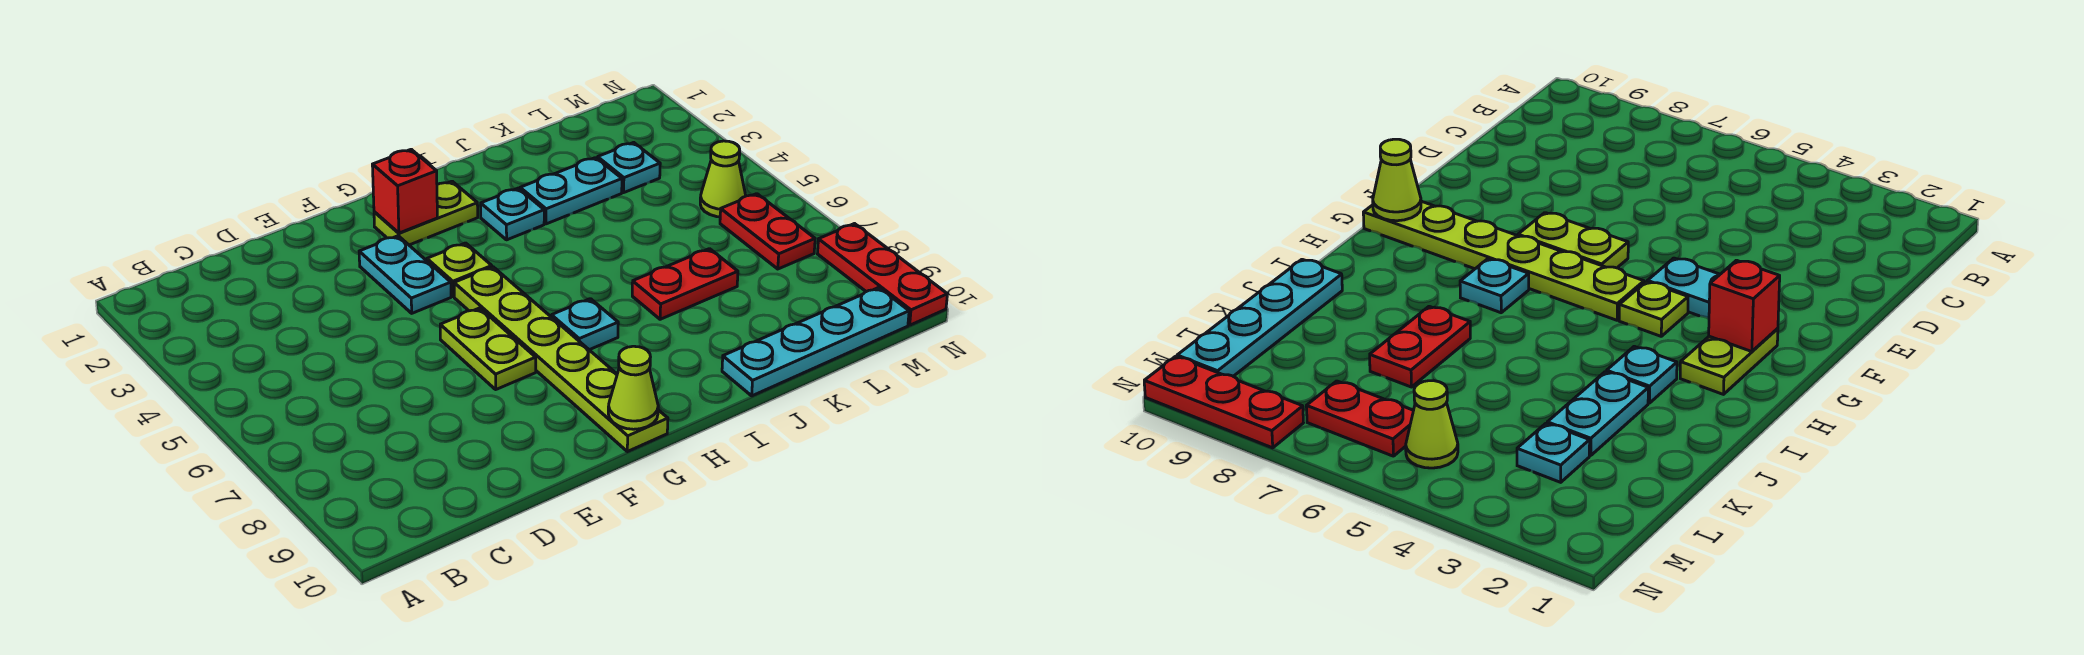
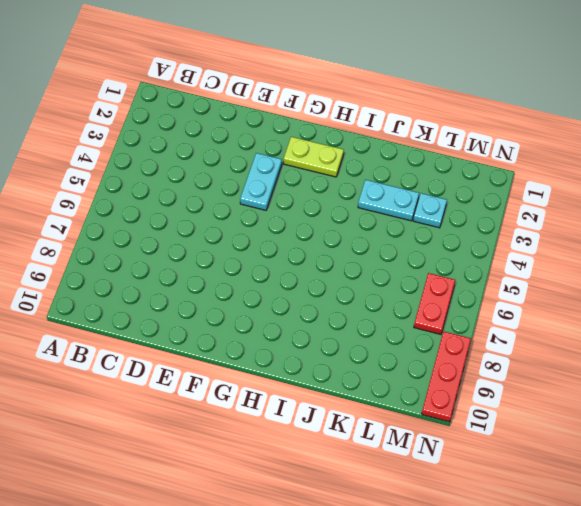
none -> lime plate F6:F7 level 1
none -> lime plate G4 level 1
none -> lime plate G5:G10 level 1

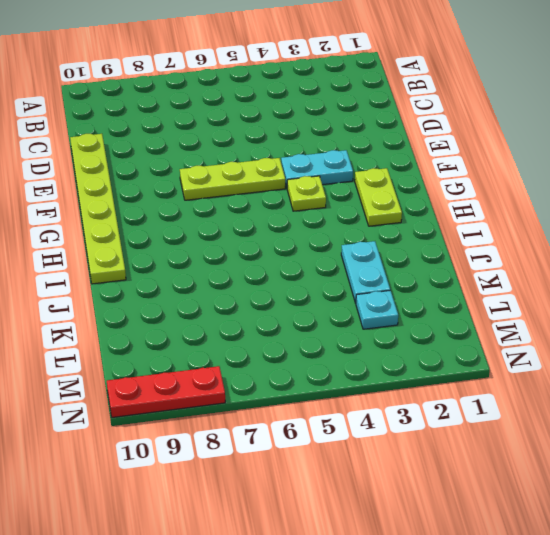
lime plate D10:I10 level 1 -> lime plate G5:G10 level 1
lime plate F5:F7 level 1 -> lime plate F6:F7 level 1
none -> cyan plate H7 level 1
none -> cyan plate I3 level 1
none -> red plate J7:K7 level 1

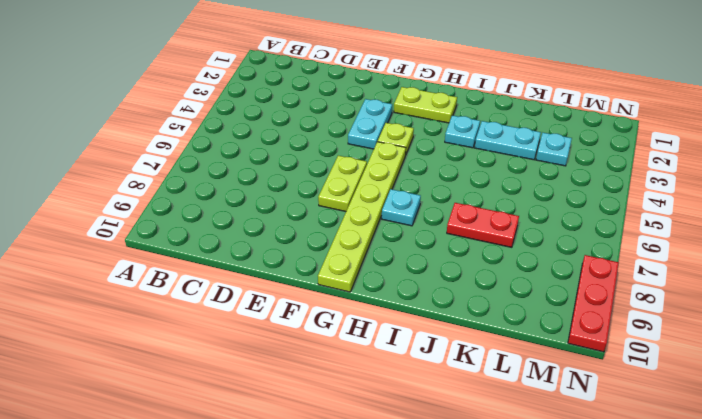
none -> cyan plate J10:M10 level 1
none -> lime cone M5 level 1
none -> red plate M6:M7 level 1

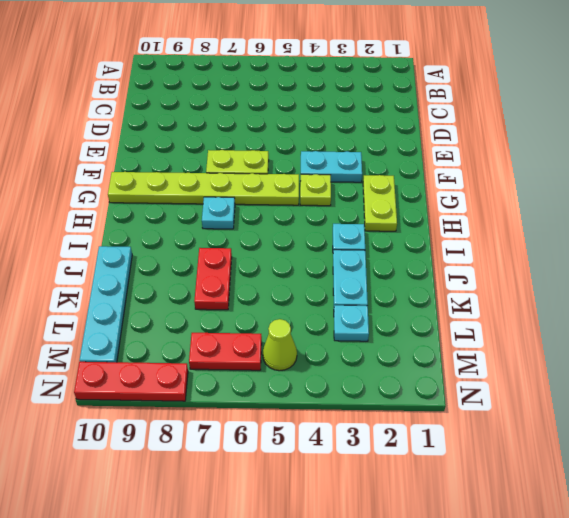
none -> red brick G2 level 2
none -> lime cone G10 level 2

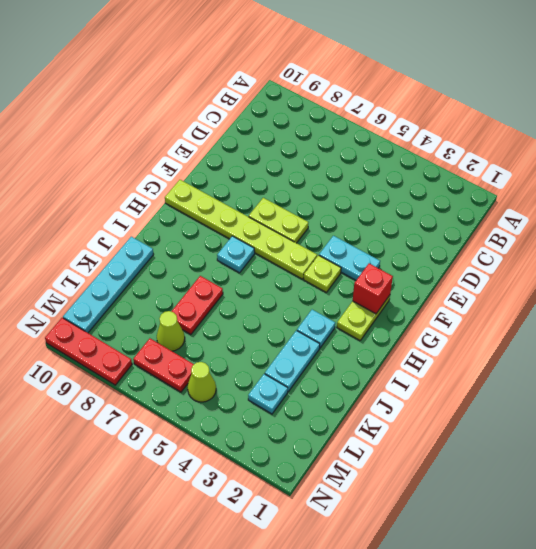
lime cone L7 level 1 -> lime cone G10 level 2

